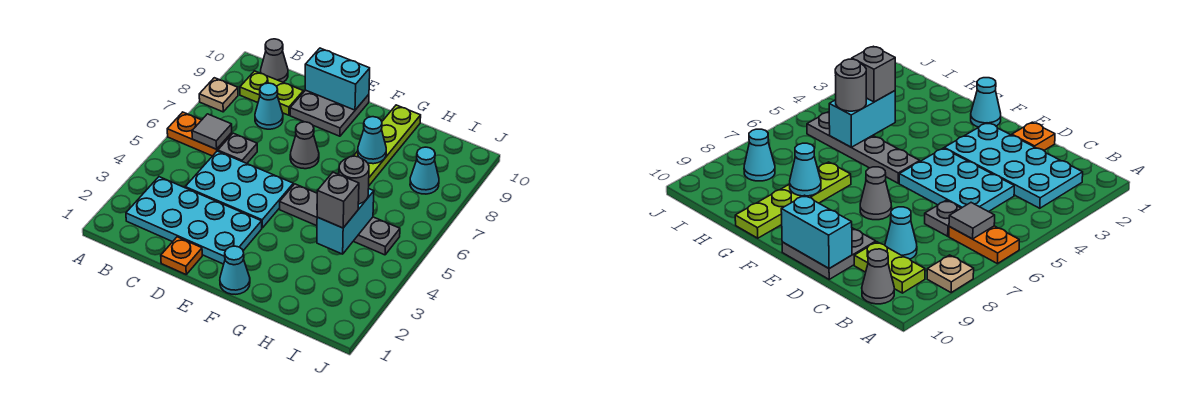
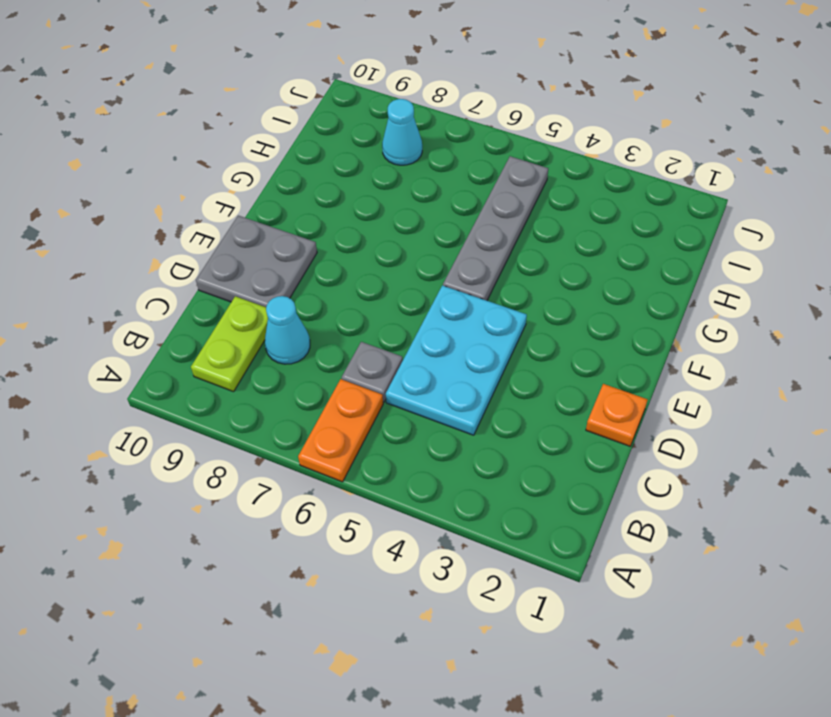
none -> tan plate A8 level 1
none -> cyan plate B2:E3 level 1
none -> grey cone B10 level 1

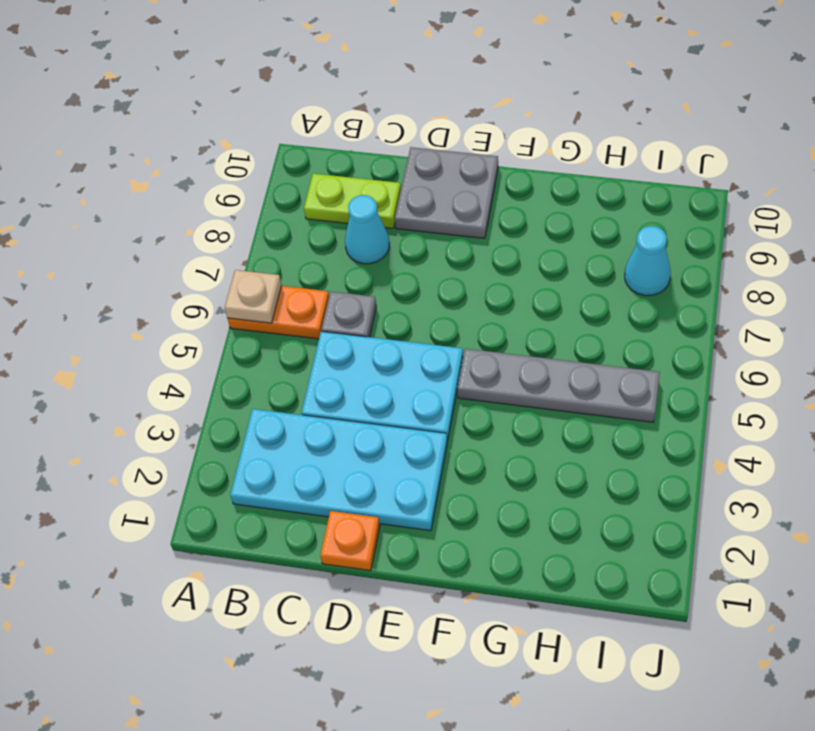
tan plate A6 level 2 -> tan plate A8 level 1
none -> grey cone B10 level 1
none -> grey cone E7 level 1
none -> cyan cone F1 level 1

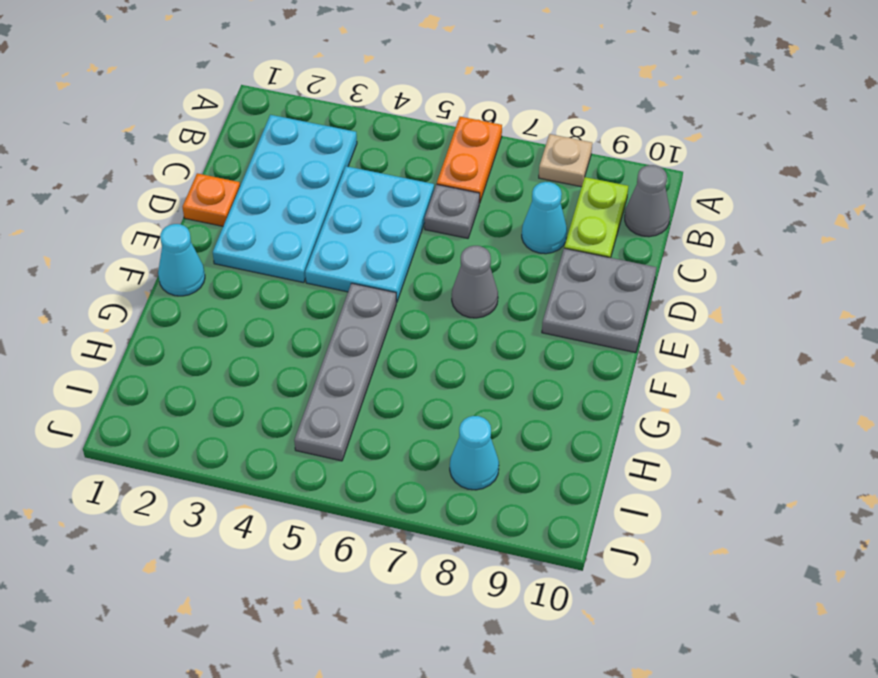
none -> lime plate G7:G10 level 1
none -> grey tile B6 level 2
none -> cyan brick D10:E10 level 2

